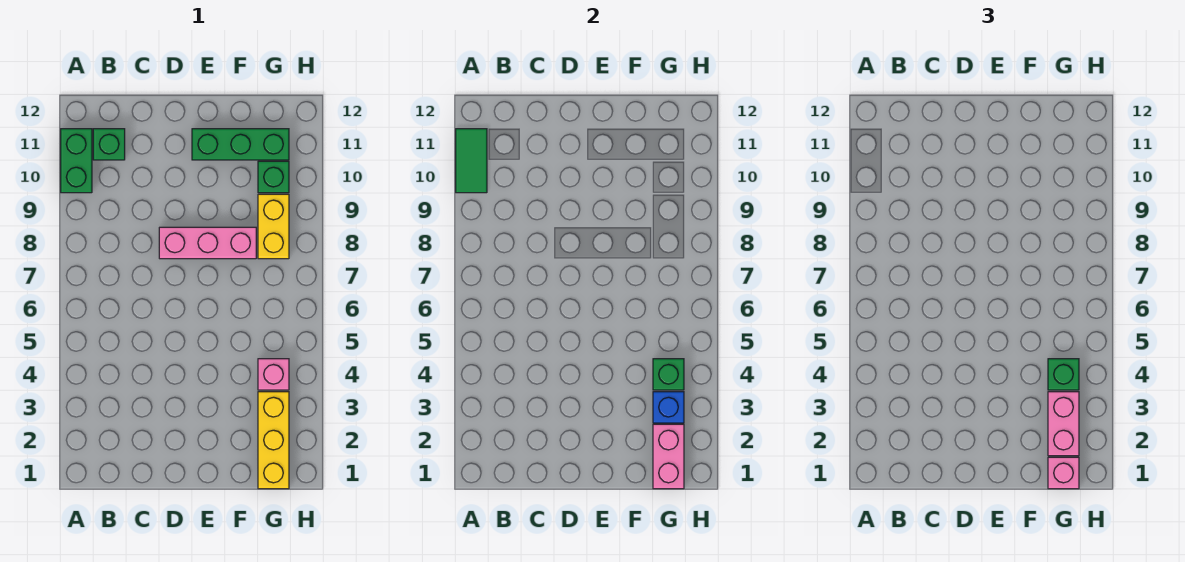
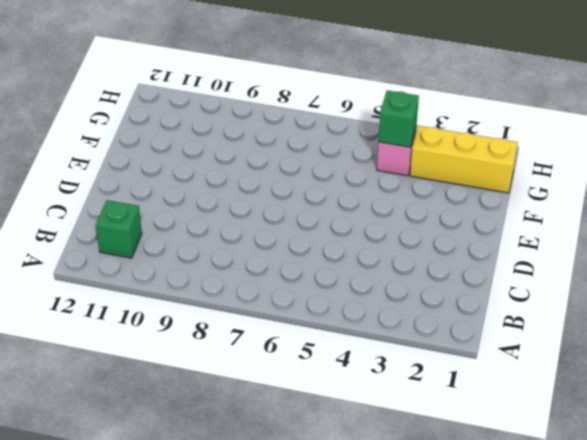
none -> green brick A10:A11 level 1
none -> pink brick D8:F8 level 1
none -> green brick E11:G11 level 1

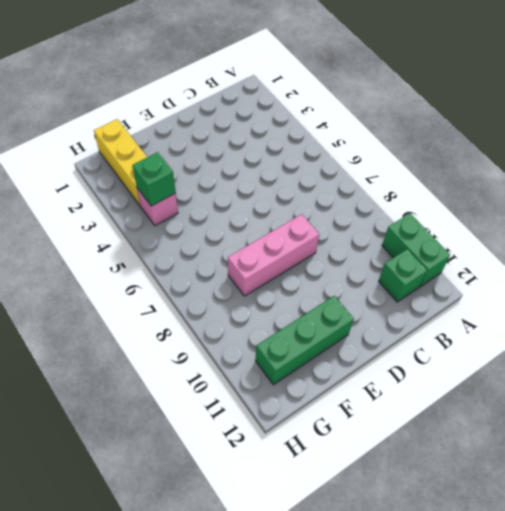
none -> yellow brick G8:G9 level 1
none -> green brick G10 level 1
none -> green tile A10:A11 level 2

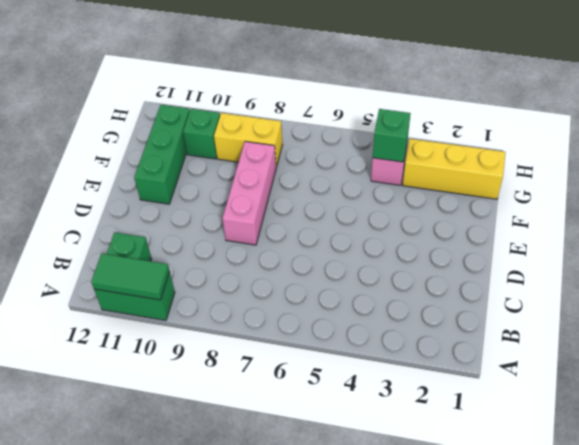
none -> pink brick G1:G2 level 2
none -> blue brick G3 level 2
none -> pink brick G1 level 3

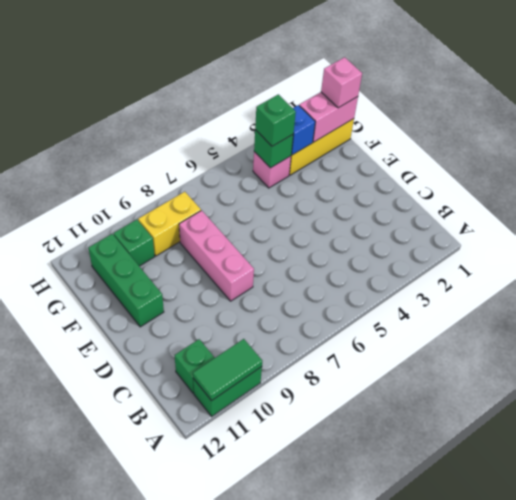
none -> pink brick G2:G3 level 3

